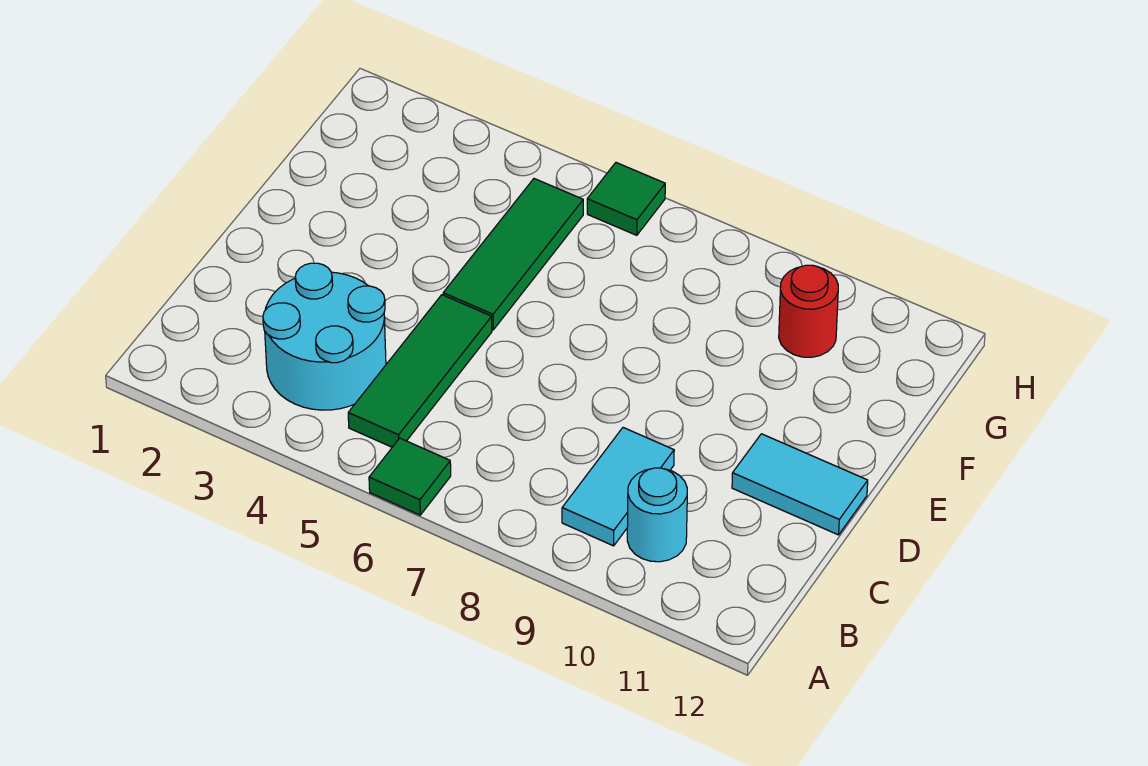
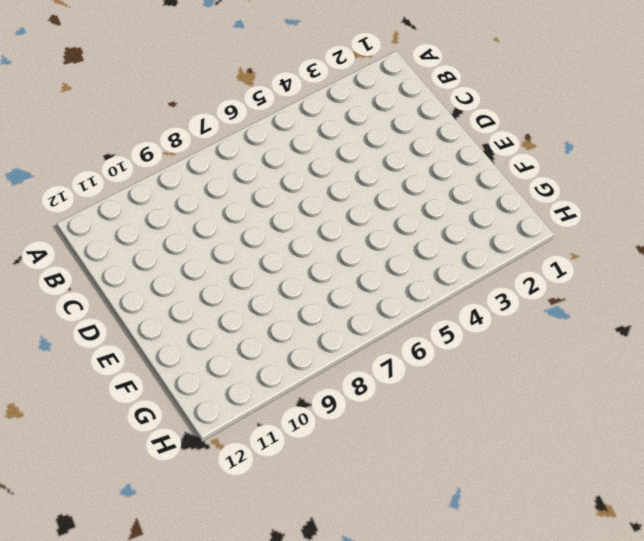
none -> green tile A6 level 1
none -> cyan round brick B3:C4 level 1

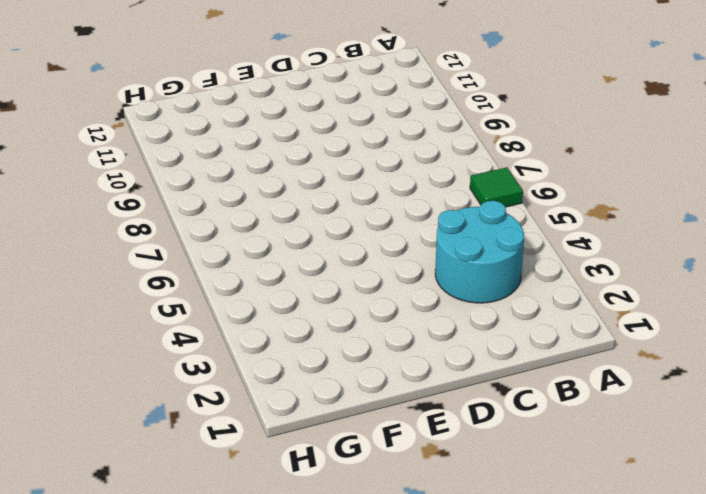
none -> green tile B5:D5 level 1
none -> cyan tile B9:C9 level 1

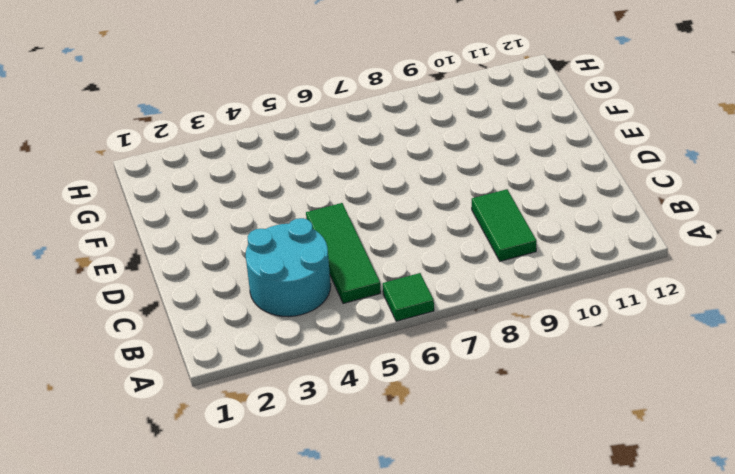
green tile B9:C9 level 1 -> cyan tile B9:C9 level 1
none -> cyan round brick B10 level 1
none -> cyan tile D11:D12 level 1

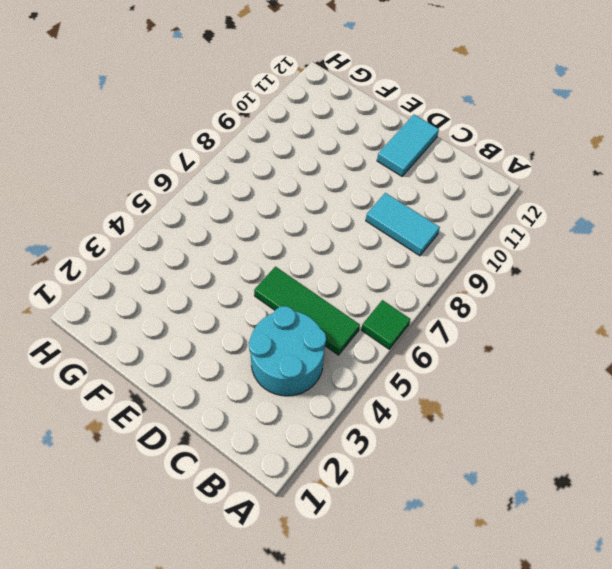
none -> cyan round brick B10 level 1
none -> green tile E5:G5 level 1

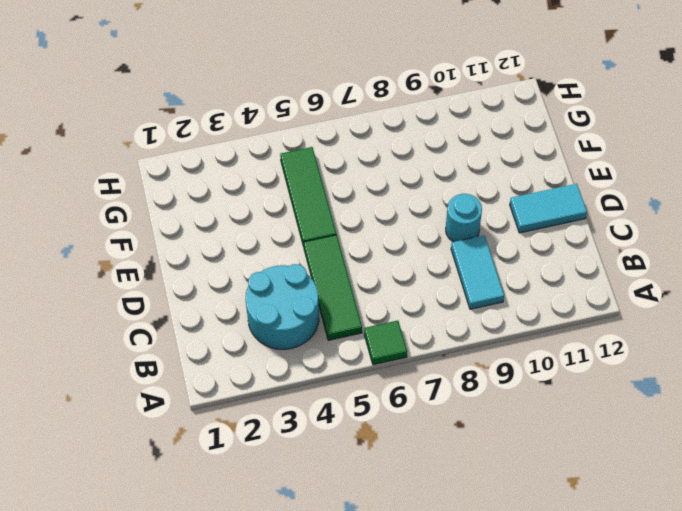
cyan round brick D9 level 1 -> cyan round brick B10 level 1
none -> red round brick G10 level 1
none -> green tile H6 level 1

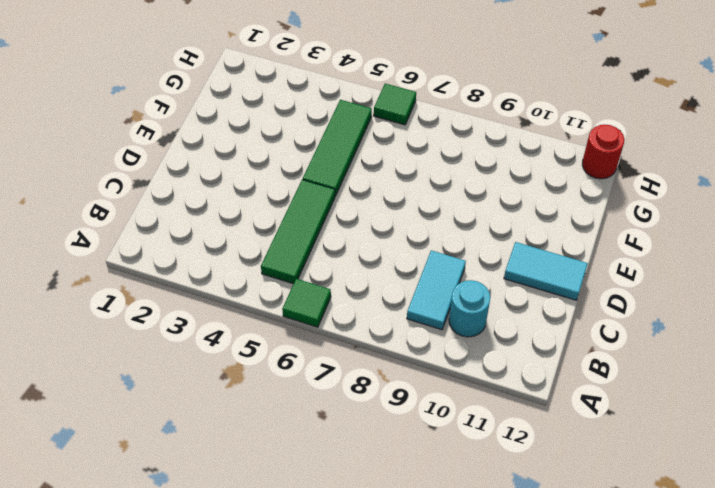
red round brick H12 level 1 -> red round brick G10 level 1
none -> cyan round brick B3:C4 level 1

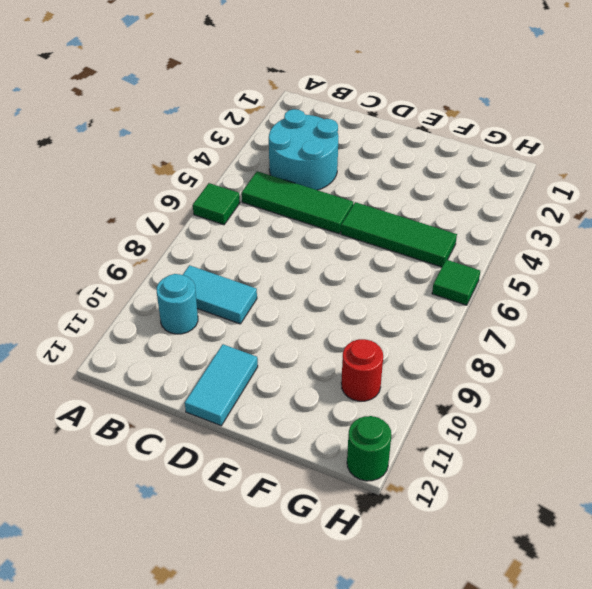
green round brick H12 level 1 -> none

